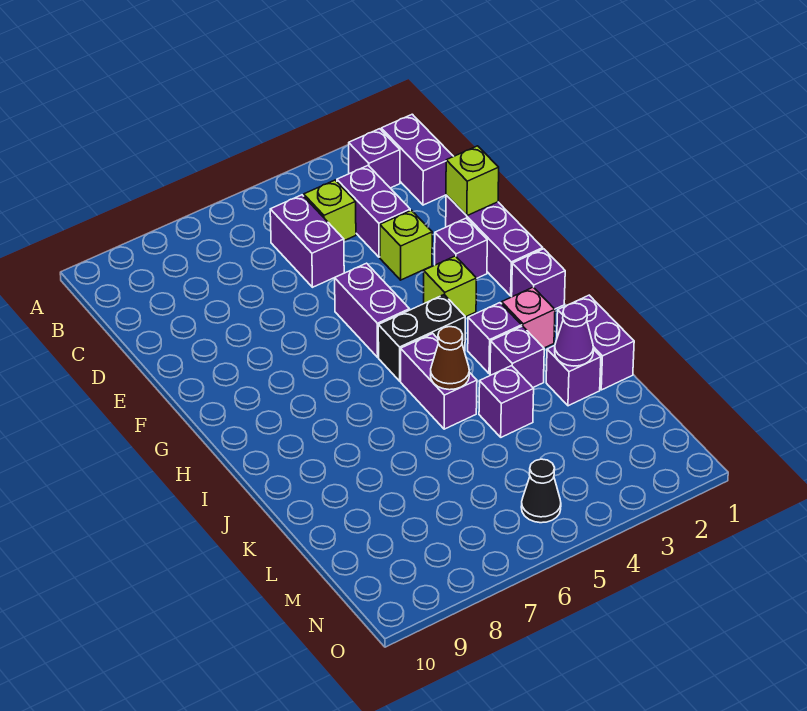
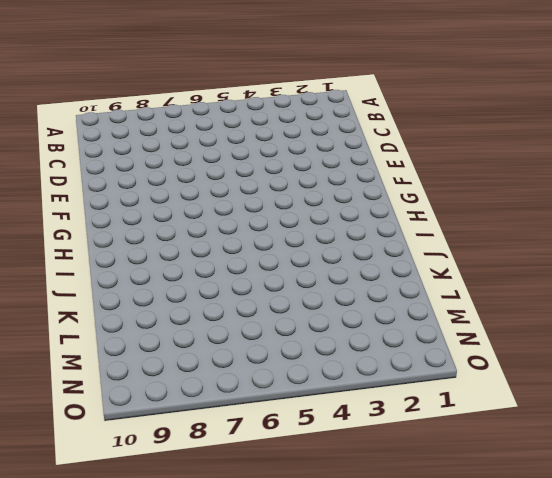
none -> purple brick B1:C1 level 1
none -> purple brick B2 level 1
none -> purple brick C3:D3 level 1

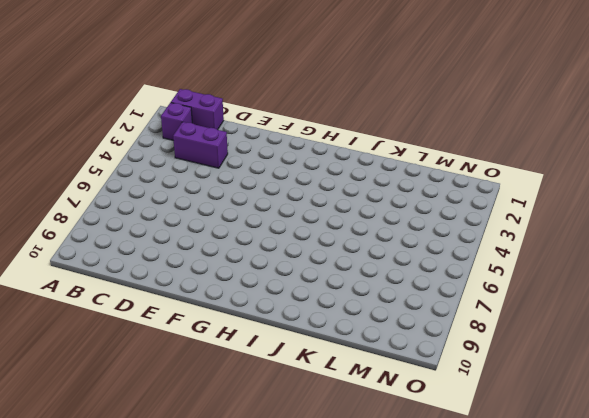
none -> lime brick C4 level 1
none -> purple brick C5:D5 level 1
none -> purple brick E1:G1 level 1

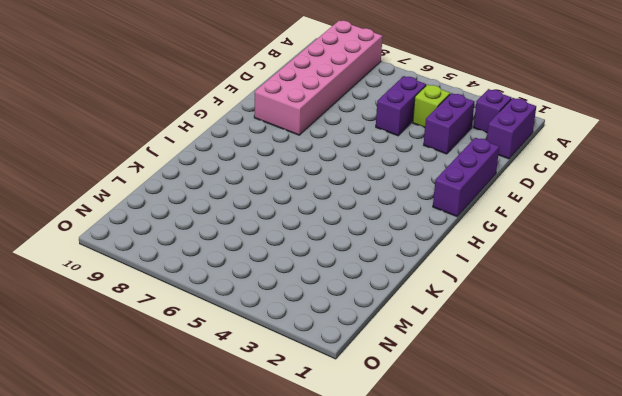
pink brick A8:F9 level 1 -> none
none -> lime brick E3 level 1
none -> purple brick F2 level 1
none -> purple brick F5:G5 level 1

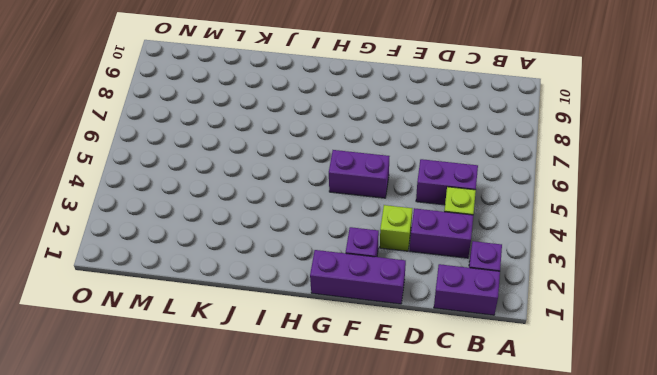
none -> lime brick G3 level 1
none -> purple brick H1 level 1
none -> black brick H4:H5 level 1

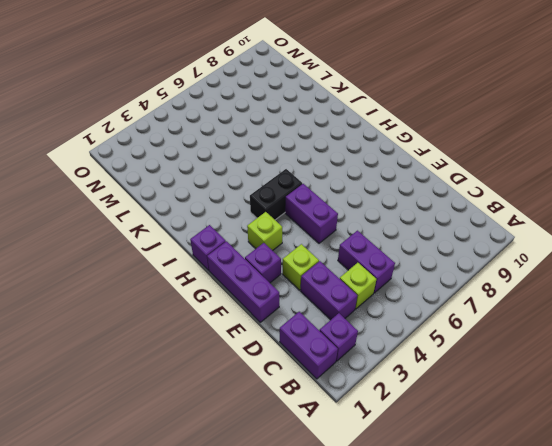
none -> pink brick I2 level 1
none -> purple brick I3 level 1
none -> purple brick I5:J5 level 1

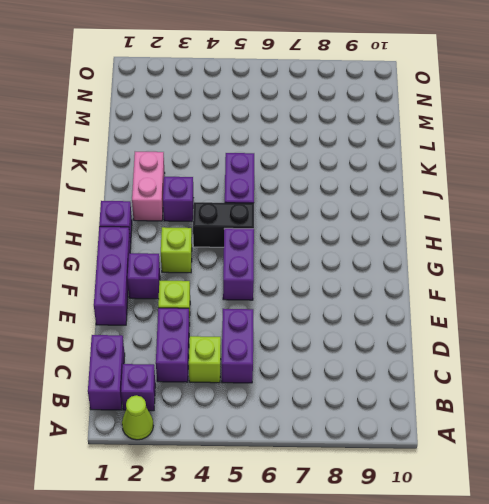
lime cone A2 level 1 -> none
pink brick I2:J2 level 1 -> pink brick I2 level 1
none -> purple brick J1:K1 level 1
none -> purple brick J3 level 1
none -> purple brick K2 level 1

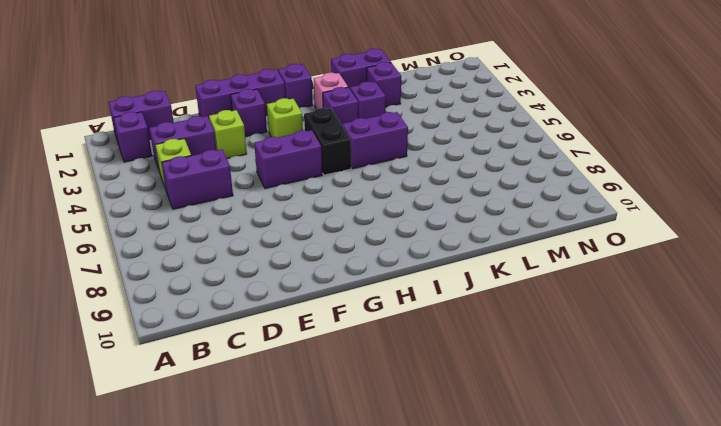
none -> purple brick K4 level 1
none -> black cone N5 level 1
none -> lime brick E1 level 2

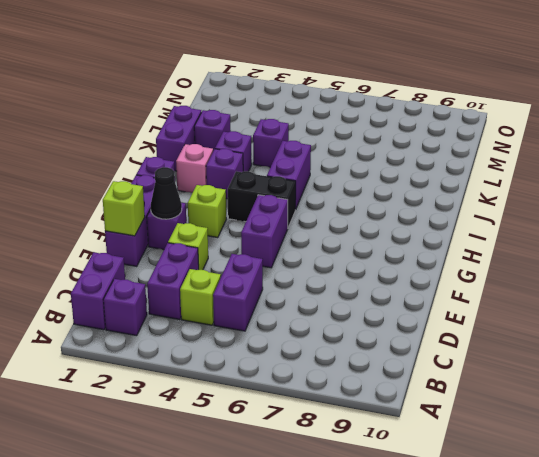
black cone F2 level 2 -> black cone N5 level 1
none -> brown cone J5 level 2
none -> purple cone K2 level 2

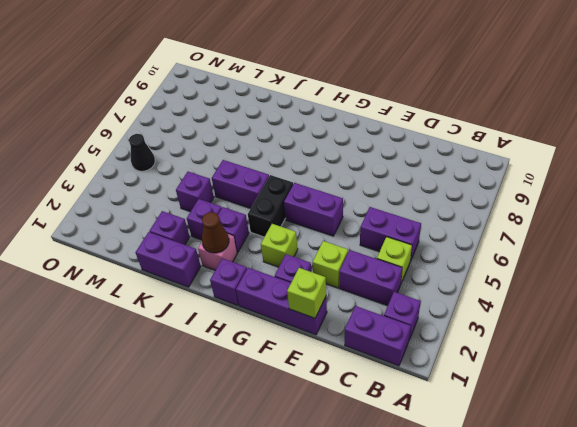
brown cone I2 level 2 -> brown cone J5 level 2
none -> purple cone K2 level 2

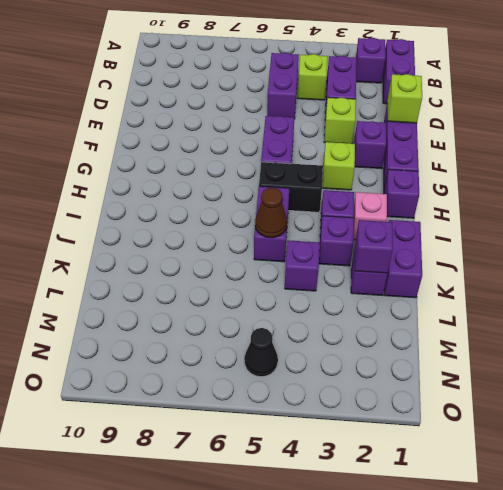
purple brick K2 level 2 -> purple cone K2 level 2

